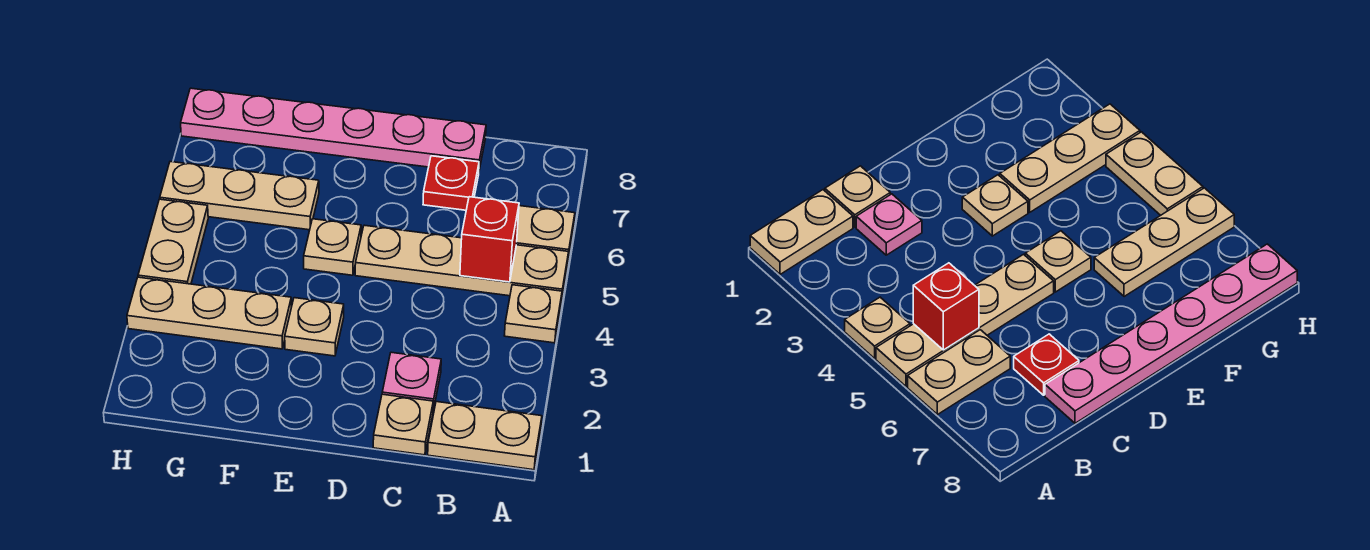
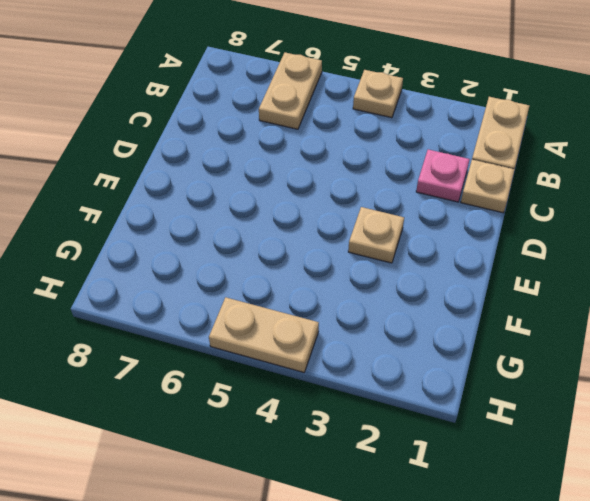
none -> tan plate A5:D5 level 1
none -> red plate C7 level 1
none -> pink plate C8:H8 level 1

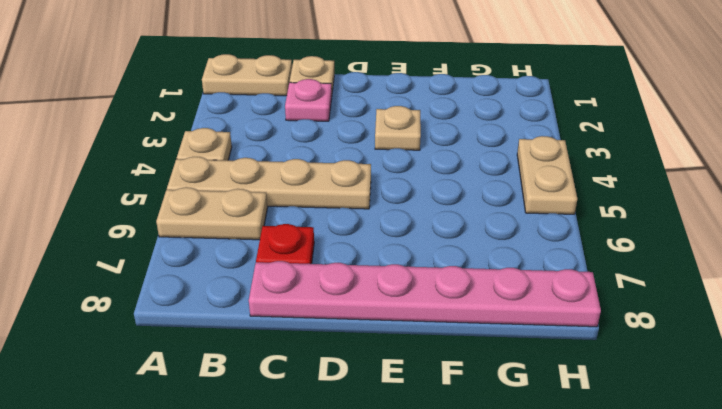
none -> tan plate E5 level 1
none -> tan plate F3:H3 level 1
none -> tan plate F6:H6 level 1

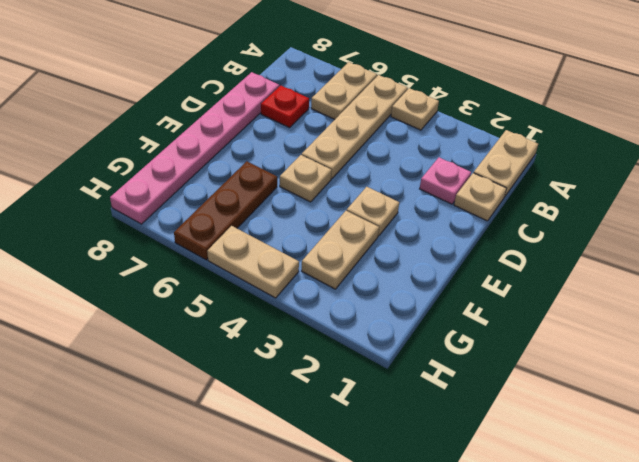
tan plate F3:G3 level 1 -> tan plate F3:H3 level 1
brown plate F6:H6 level 1 -> tan plate F6:H6 level 1
none -> red brick B5 level 2

